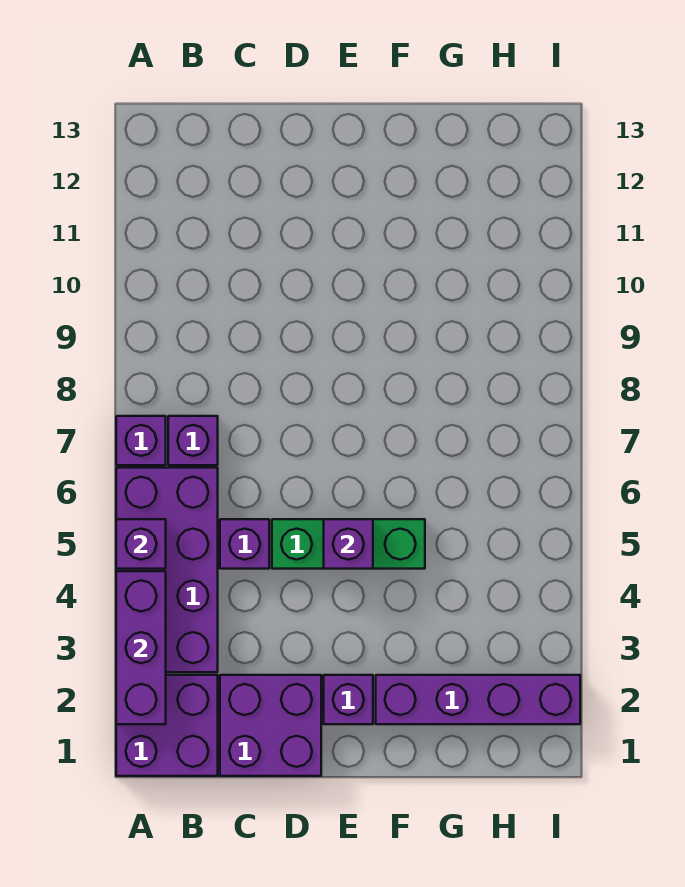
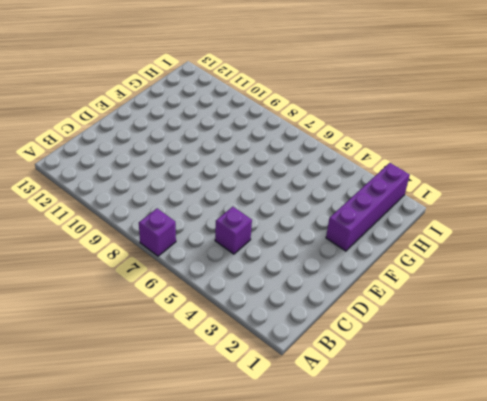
none -> purple brick A1:B2 level 1
none -> purple brick A3:B6 level 1
none -> purple brick B7 level 1

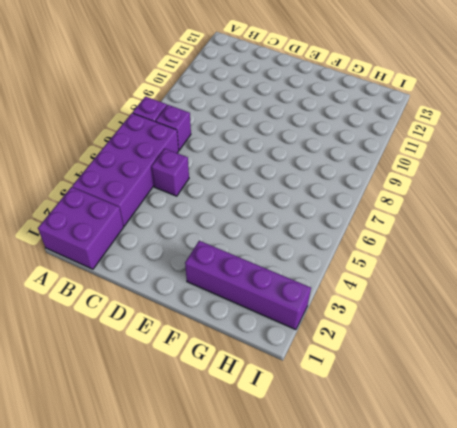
none -> purple brick C1:D2 level 1
none -> green brick D5:F5 level 1
none -> purple brick E2 level 1

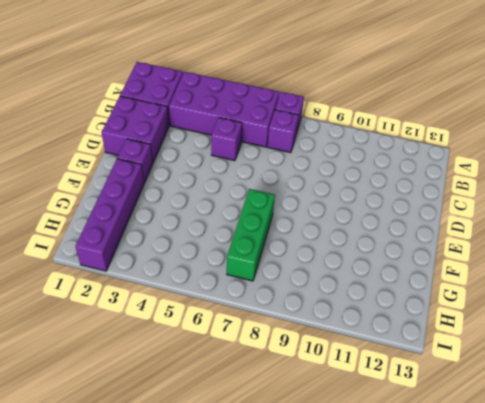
green brick F7:H7 level 1 -> green brick D5:F5 level 1
none -> purple brick A2:A4 level 2
none -> purple brick A5 level 2
none -> purple brick E5 level 2

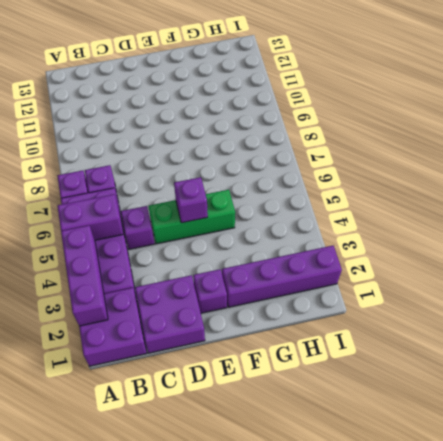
purple brick A5:B5 level 2 -> purple brick A5 level 2

